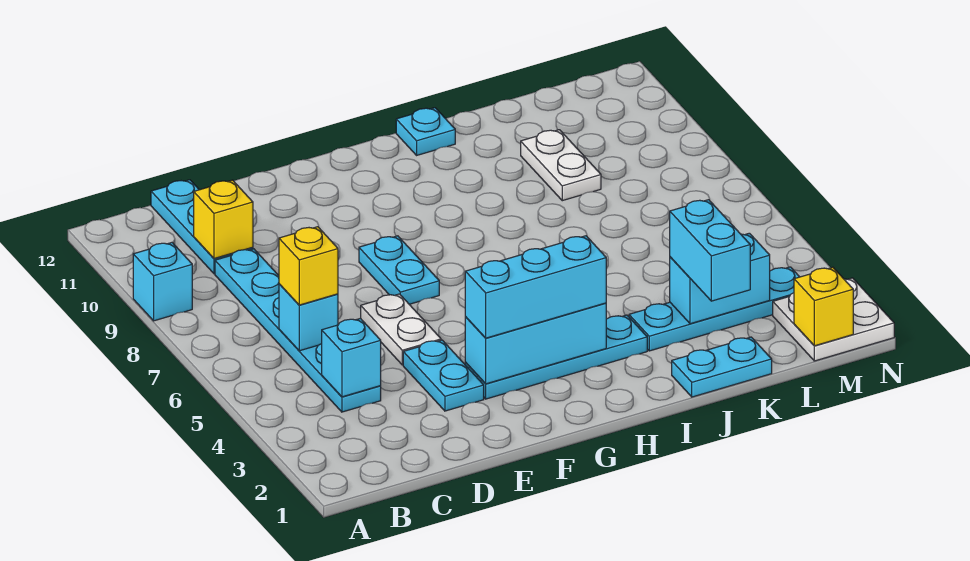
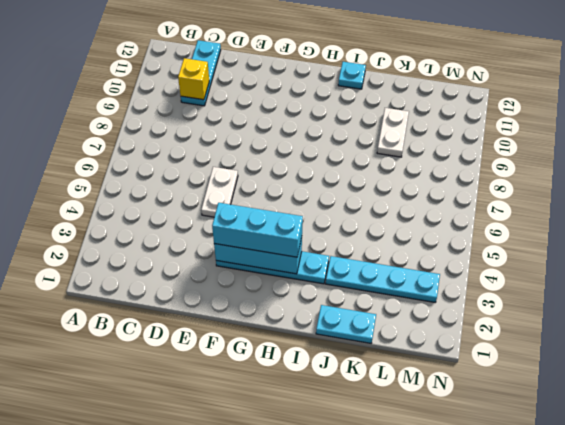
none -> cyan brick A9 level 1
none -> cyan plate C4:C9 level 1
none -> cyan plate E3:E4 level 1

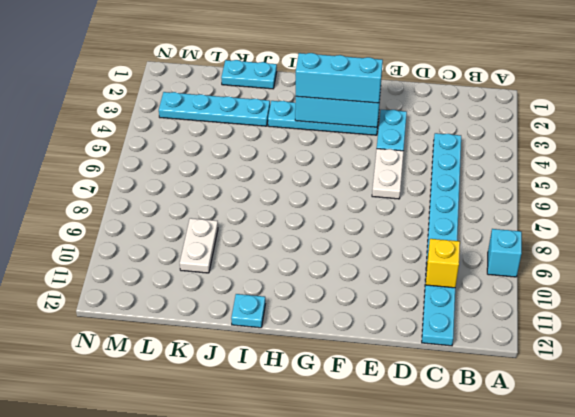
none -> cyan plate F7:F8 level 1
none -> white plate M1:N2 level 1
none -> cyan brick C4 level 2

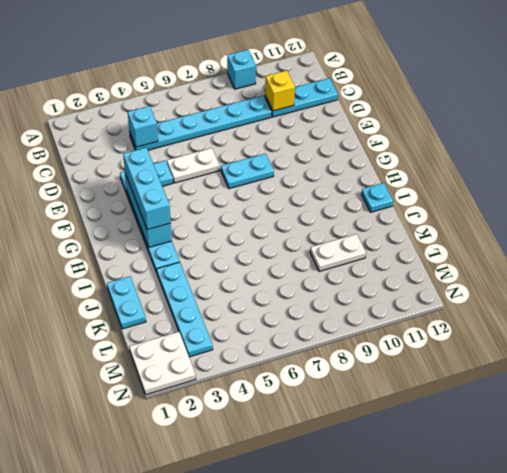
none -> cyan brick C6 level 2
none -> cyan brick K3:L3 level 2
none -> yellow brick M1 level 2

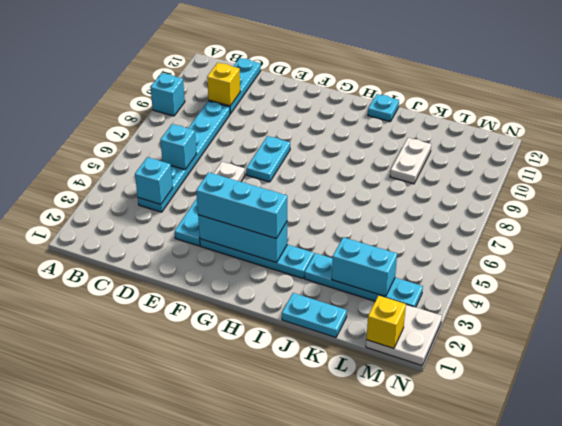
none -> yellow brick C6 level 3
none -> cyan brick K2:K3 level 3

